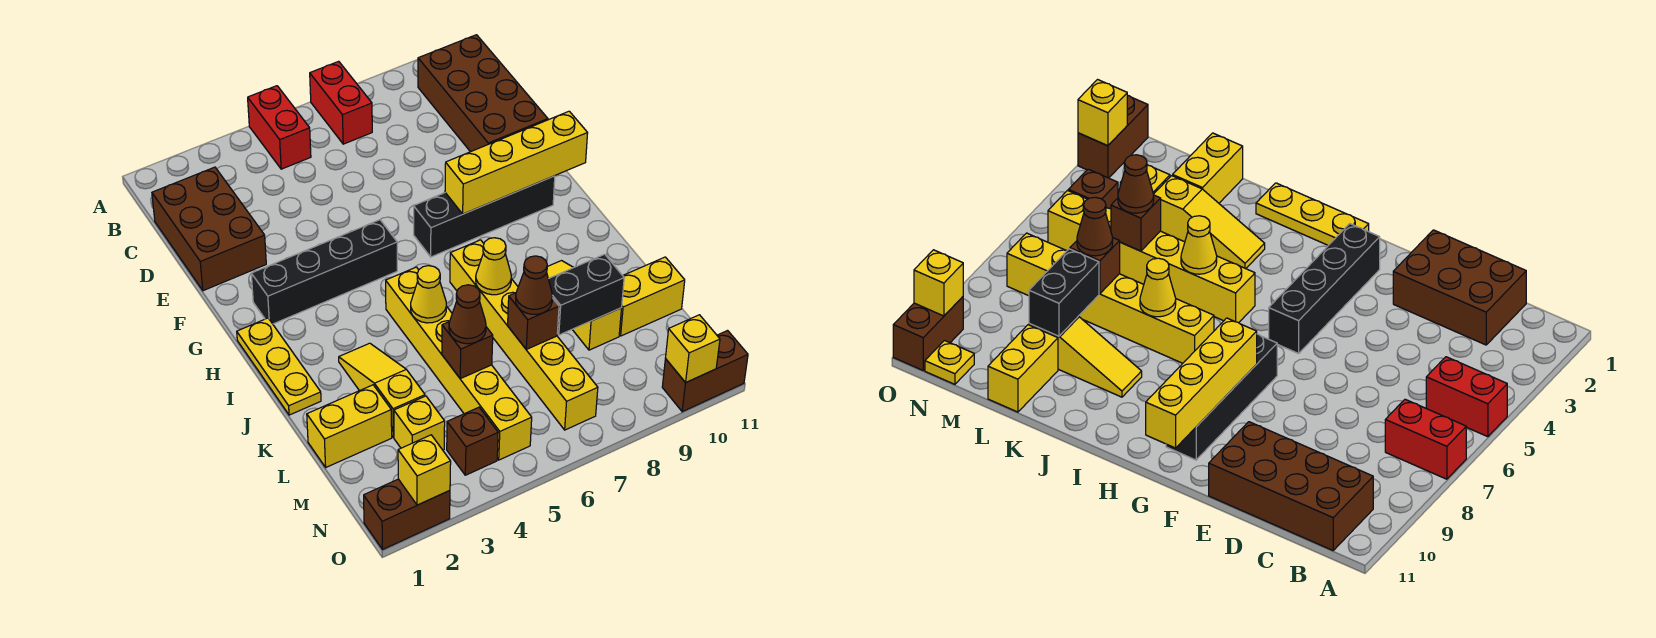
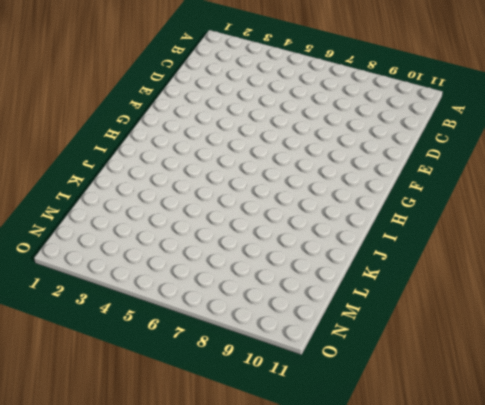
none -> red brick A5:B5 level 1
none -> red brick A7:B7 level 1
none -> brown brick B10:E11 level 1

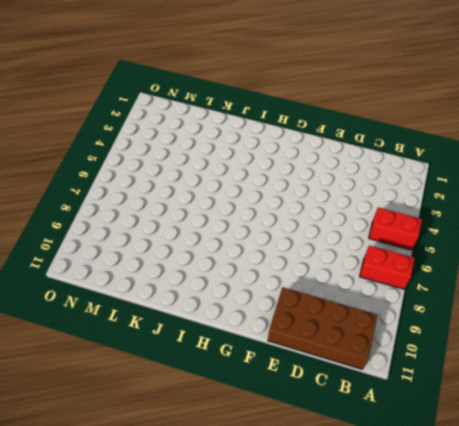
none -> brown brick C1:E2 level 1
none -> black brick G2:G5 level 1
none -> black brick G7:G10 level 1

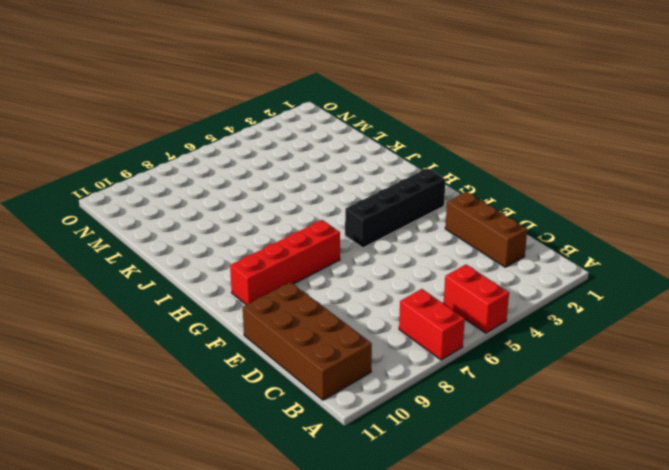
brown brick C2:E2 level 1 -> brown brick C1:E2 level 1
red brick G7:G10 level 1 -> black brick G7:G10 level 1
none -> yellow plate H1:J1 level 1
none -> yellow brick I5:N5 level 1
none -> yellow brick I7:N7 level 1

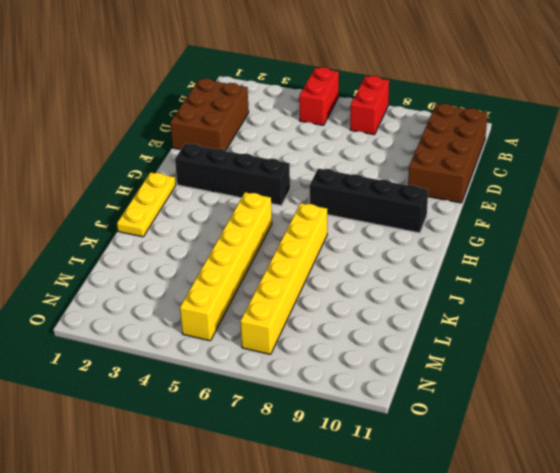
none -> yellow slope J3:L3 level 1 top L
none -> yellow slope J9:L9 level 1 top L
none -> yellow brick L1:L2 level 1

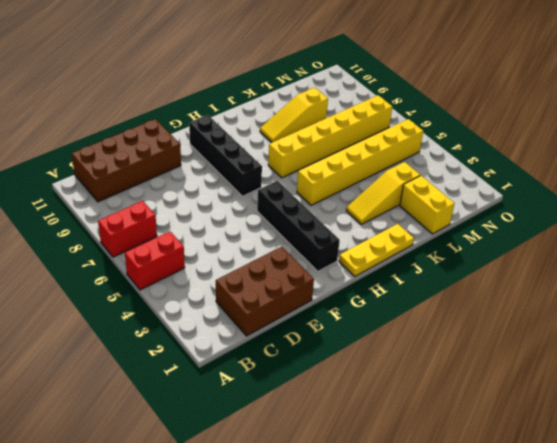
none -> yellow brick L10:L11 level 1
none -> yellow brick M3 level 1
none -> brown brick N4 level 1

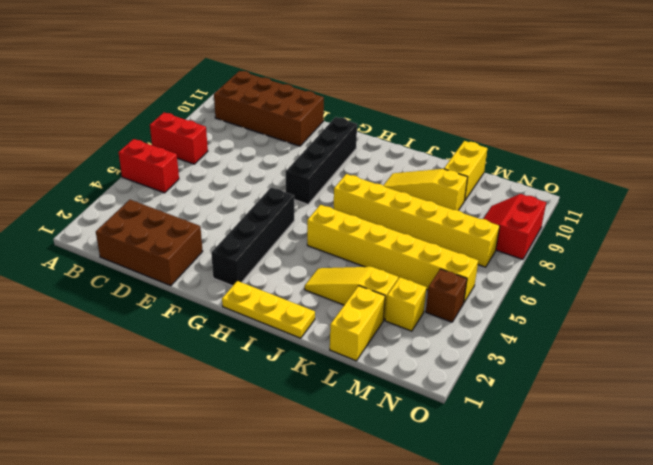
red slope N8:O9 level 1 top O -> none
none -> yellow plate N11 level 1
none -> brown brick O1:O2 level 1
none -> brown brick O10:O11 level 1

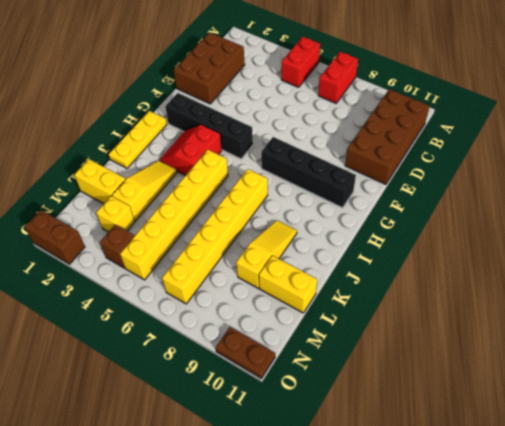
red slope H3:I4 level 1 top 4 -> none
brown plate O10:O11 level 1 -> brown brick O10:O11 level 1
none -> yellow plate N11 level 1
none -> yellow brick G8:G11 level 2
none -> yellow cone J5 level 2

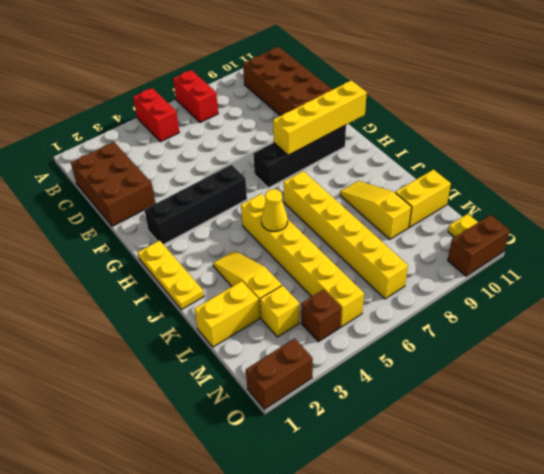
none -> yellow cone J7 level 2
none -> brown brick L5 level 2
none -> brown brick L7 level 2

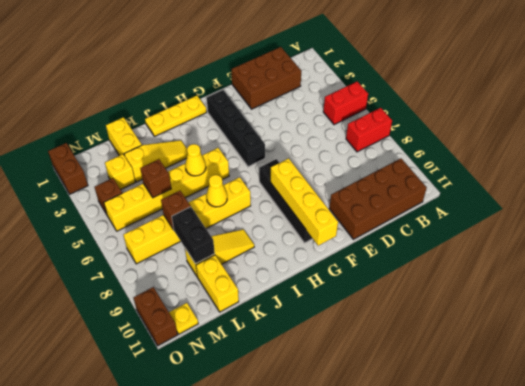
none -> yellow brick O2 level 2
none -> yellow brick O10 level 2
none -> brown cone L5 level 3

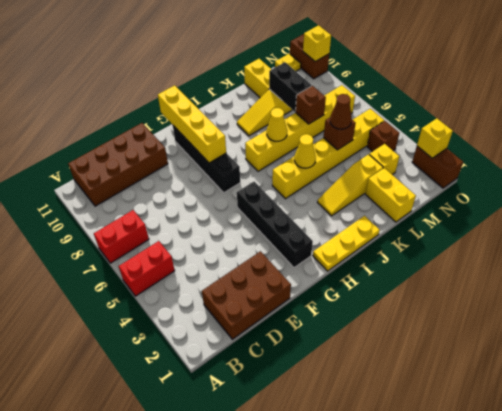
none -> brown cone L7 level 3

